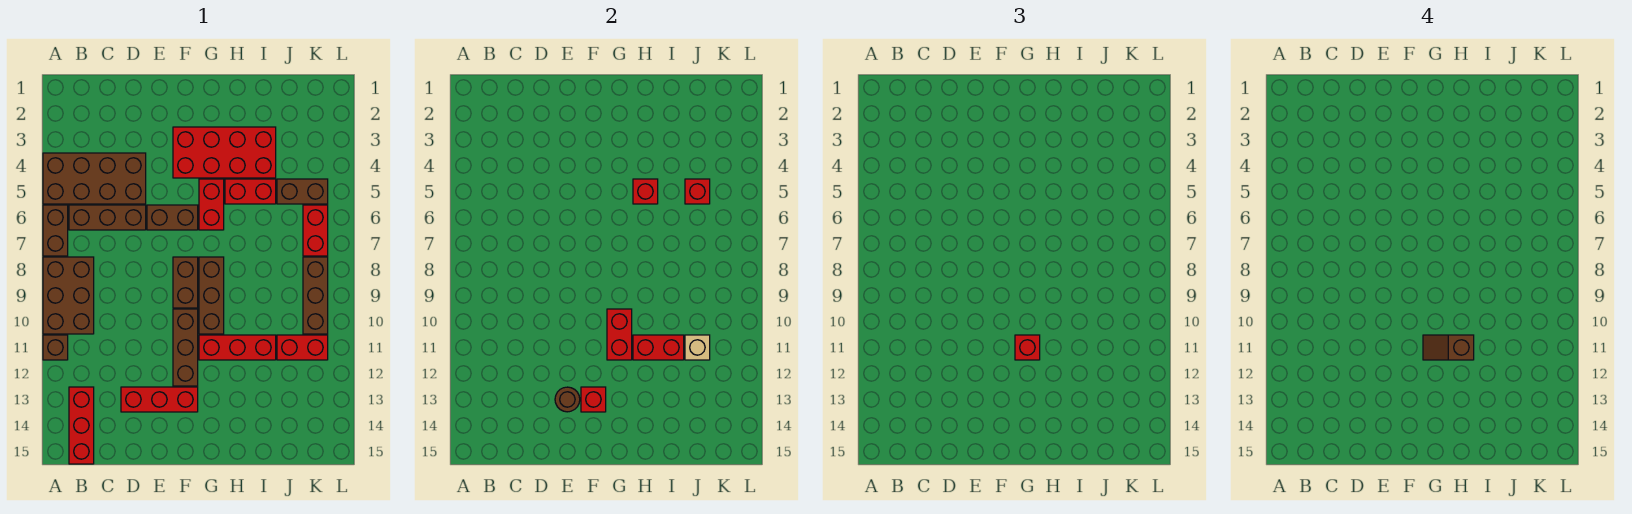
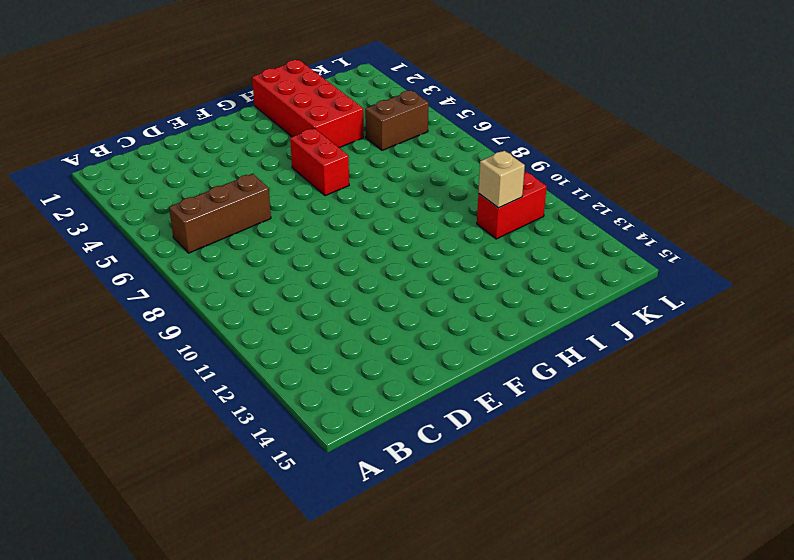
red brick H1:I4 level 1 -> red brick F3:I4 level 1
none -> brown brick A4:D5 level 1
none -> brown brick A6:A7 level 1
none -> brown brick A8:B10 level 1

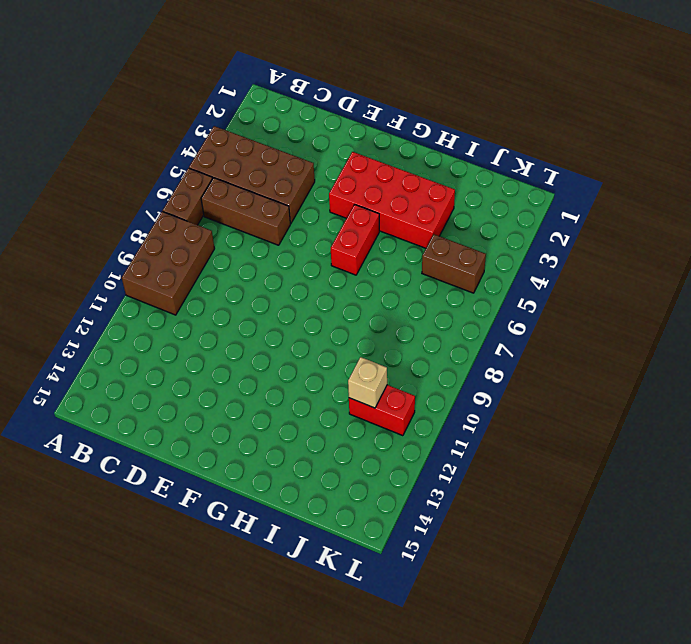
none -> brown brick A11 level 1
none -> red brick B13:B15 level 1
none -> red brick D13:F13 level 1

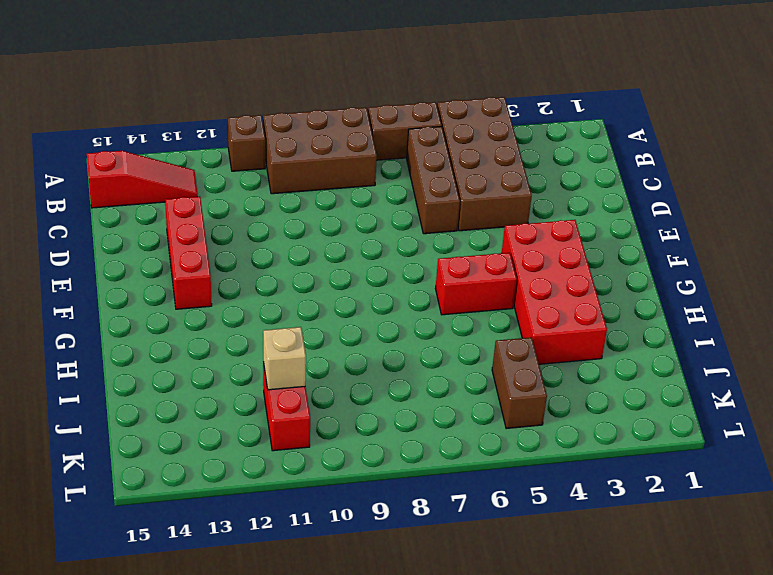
red slope B13:B15 level 1 top 15 -> red brick B13:B15 level 1
none -> brown brick E6:F6 level 1
none -> brown brick F8:F9 level 1
none -> brown brick F10:F12 level 1

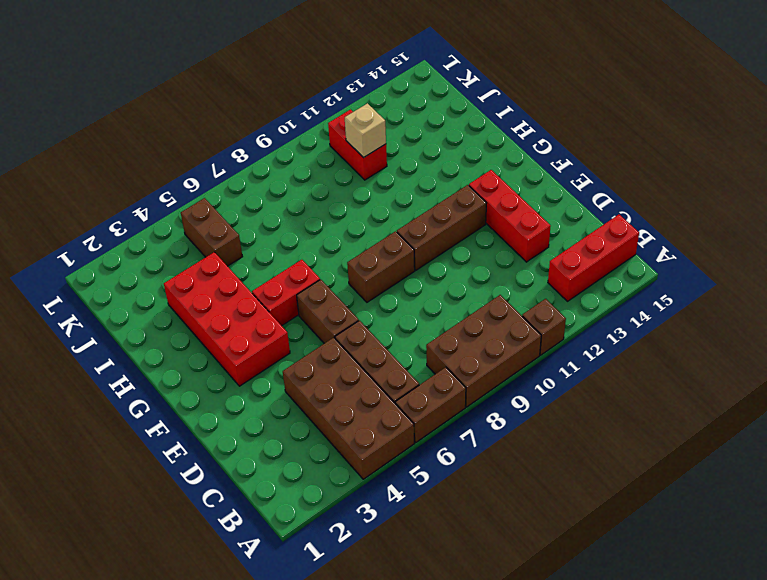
none -> brown brick G8:G10 level 1
none -> red brick G11:I11 level 1
none -> red brick H5:I5 level 1

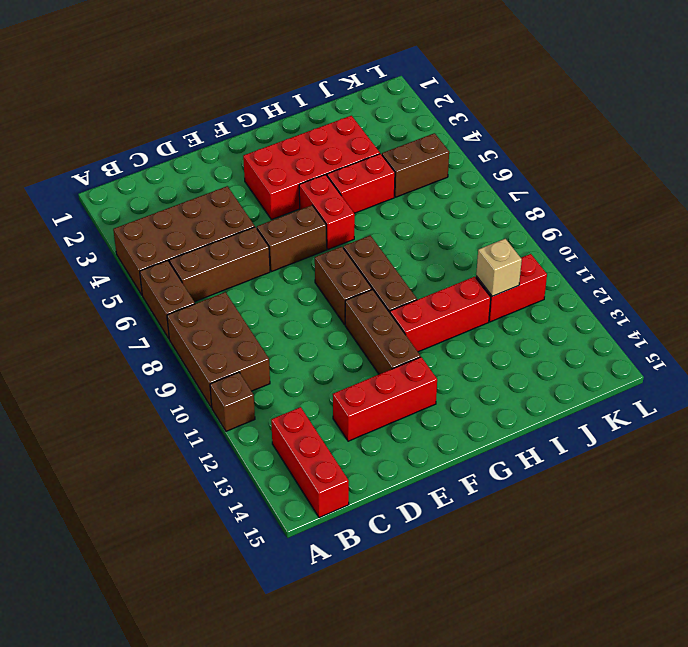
none -> red brick K6:K7 level 1
none -> brown brick K8:K10 level 1
none -> brown round brick E13 level 2

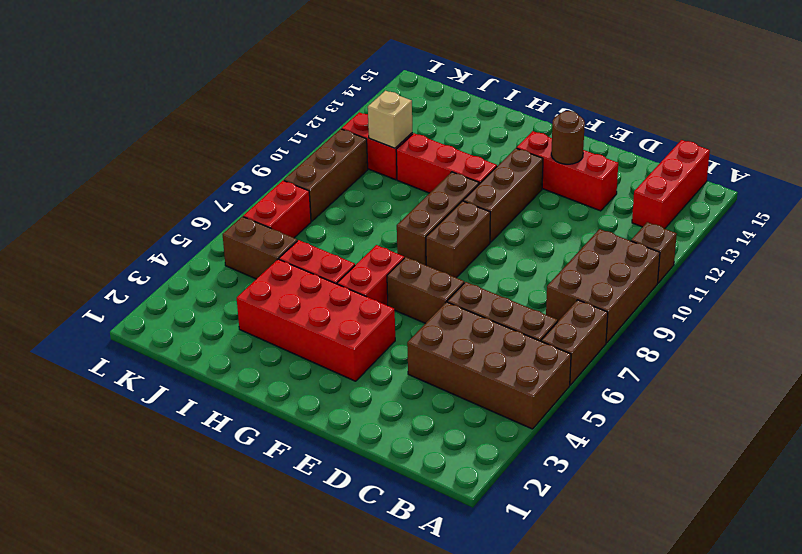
none -> red brick F13 level 2
none -> red brick G10:G11 level 2
none -> red brick H5 level 2

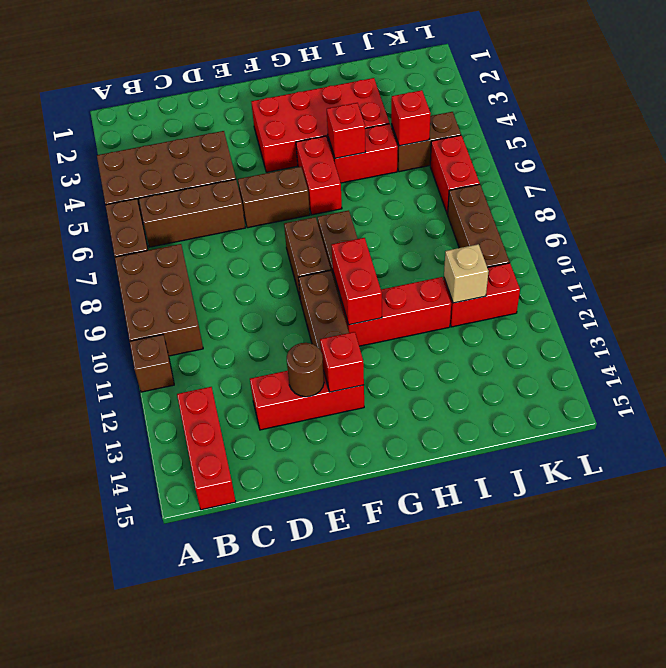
none -> red brick H11:I11 level 2
none -> red brick G11 level 3
none -> brown slope G11:H11 level 4 top H

